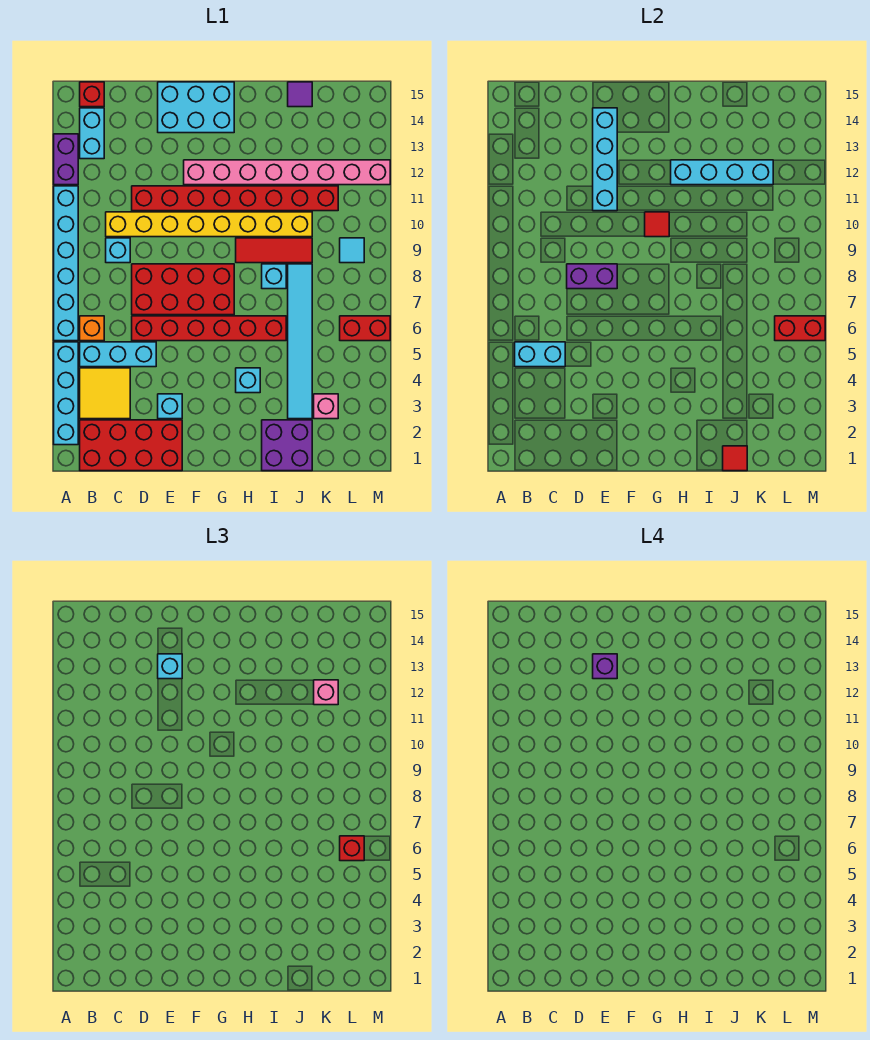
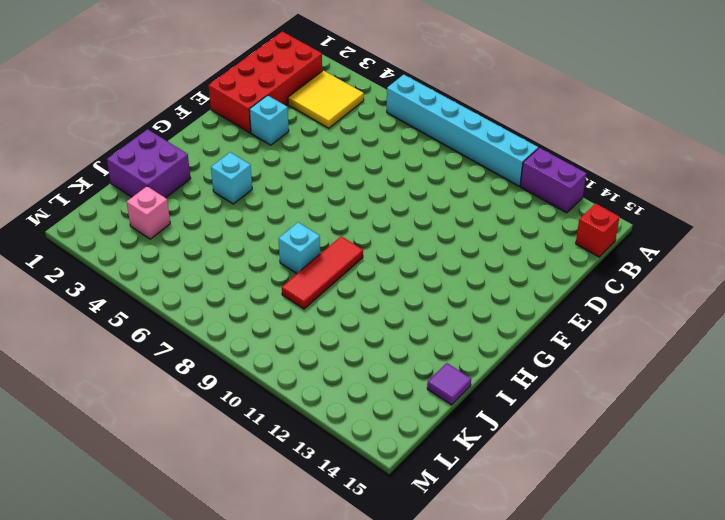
none -> cyan brick A2:A5 level 1
none -> cyan brick B5:D5 level 1
none -> orange brick B6 level 1
none -> cyan brick B13:B14 level 1

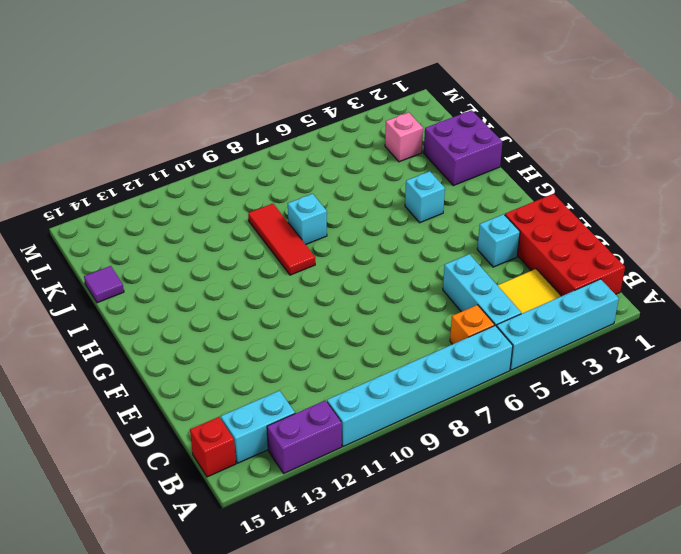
none -> cyan brick C9 level 1
none -> yellow brick C10:J10 level 1
none -> red brick D6:I6 level 1
none -> red brick D7:G8 level 1

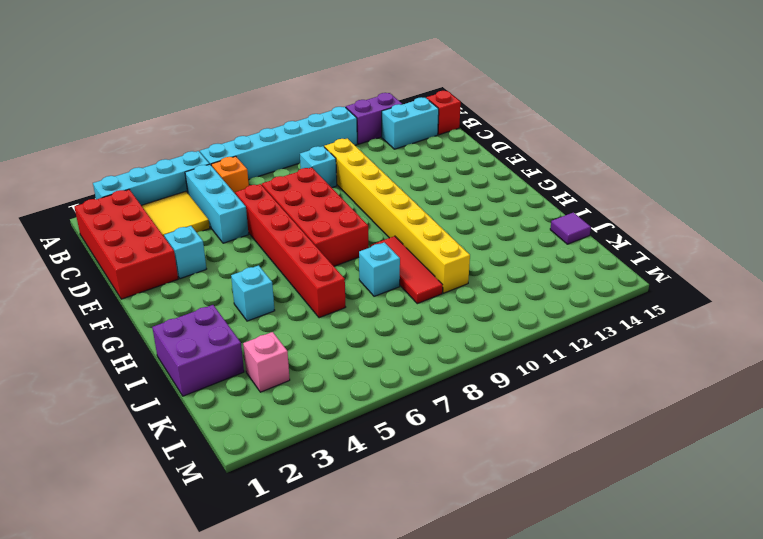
none -> red brick D11:K11 level 1
none -> cyan brick E14:G15 level 1
none -> pink brick F12:M12 level 1
none -> cyan tile J3:J8 level 1

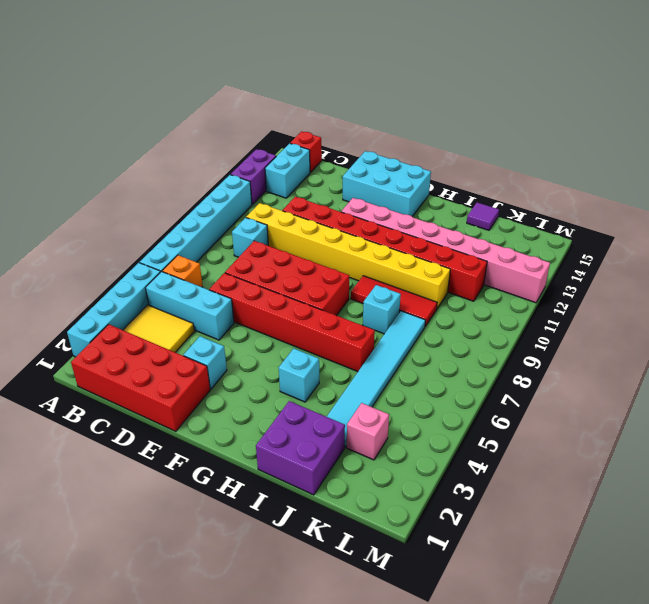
none -> red brick L6:M6 level 1
none -> cyan tile L9 level 1
none -> cyan brick B5:C5 level 2
none -> purple brick D8:E8 level 2

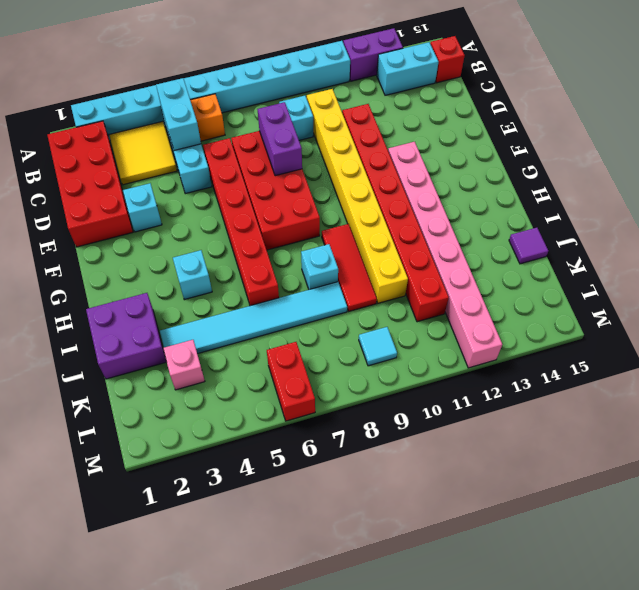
none -> cyan brick E14:G15 level 1
none -> cyan brick E11:E14 level 2
none -> red tile G10 level 2
none -> cyan brick H12:K12 level 2

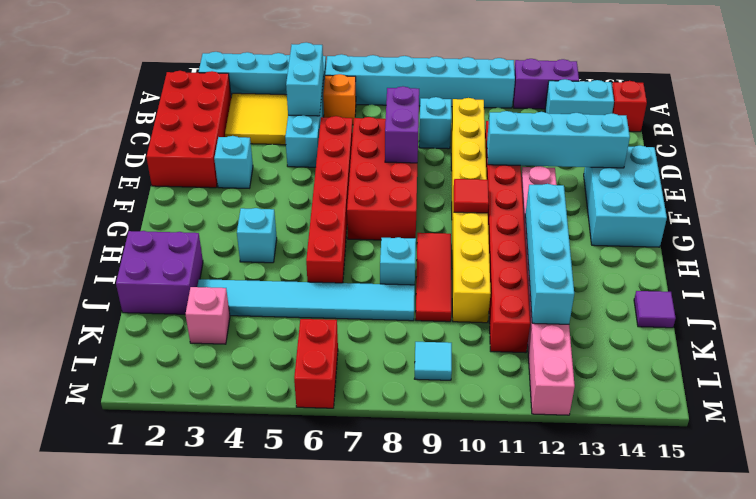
none -> red tile J1 level 2
none -> red brick L6:M6 level 2
none -> cyan brick E13 level 3
none -> pink brick K12 level 3

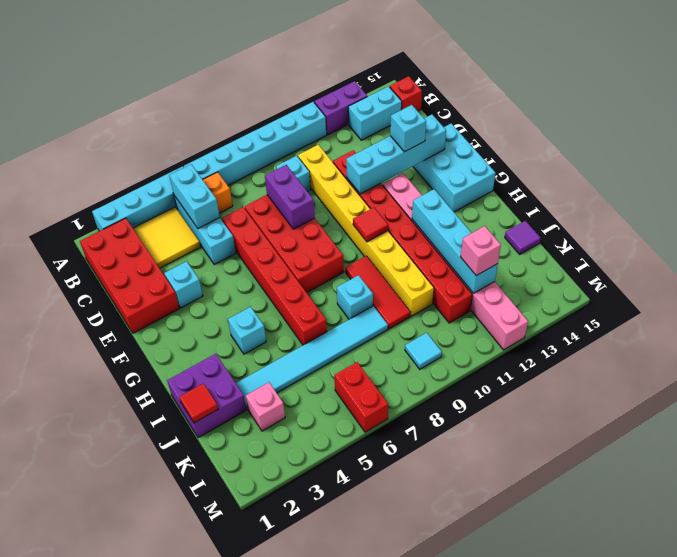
none -> red brick L6:M6 level 2
none -> red brick L6 level 3
none -> purple brick E13 level 4

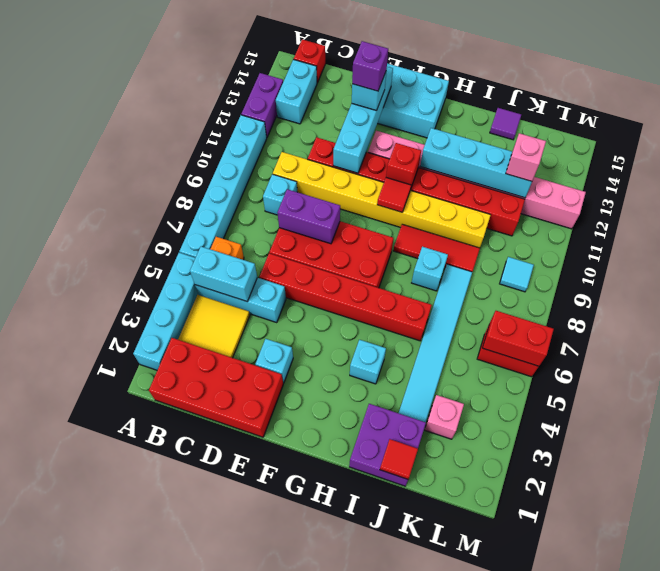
red brick G11 level 2 -> red brick L6 level 3

